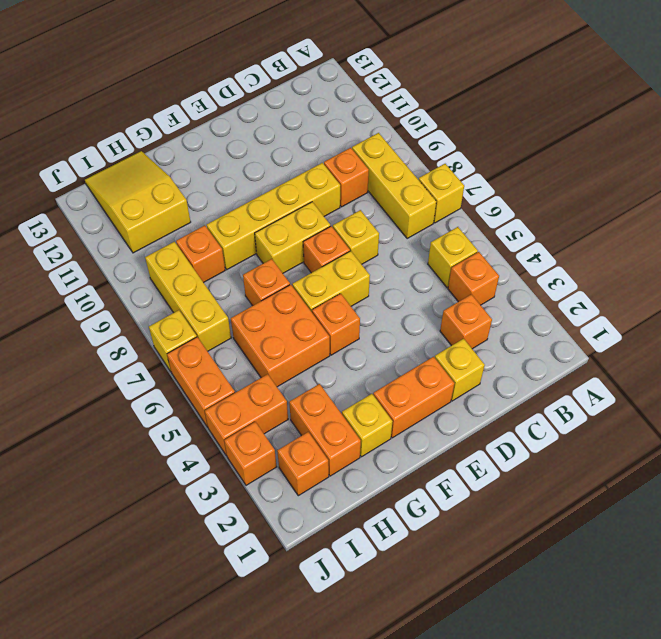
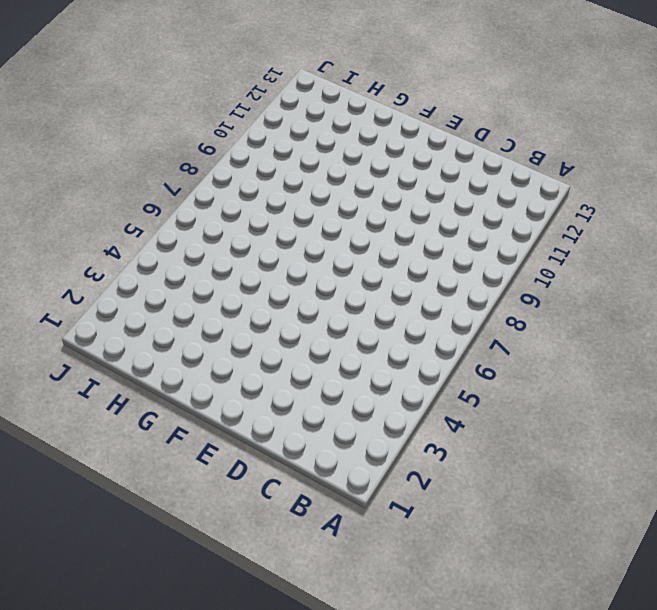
none -> yellow brick A7 level 1
none -> orange brick B4 level 1
none -> yellow brick B5 level 1

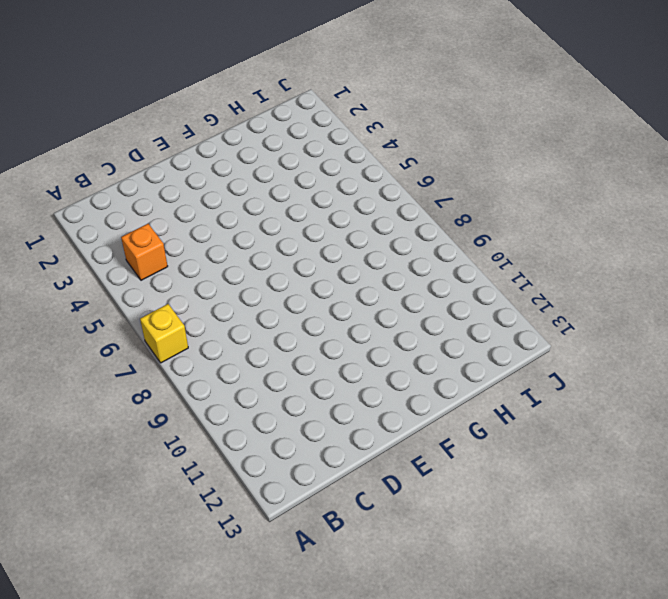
none -> yellow brick B5 level 1
none -> yellow brick B7:B9 level 1
none -> orange brick C3 level 1

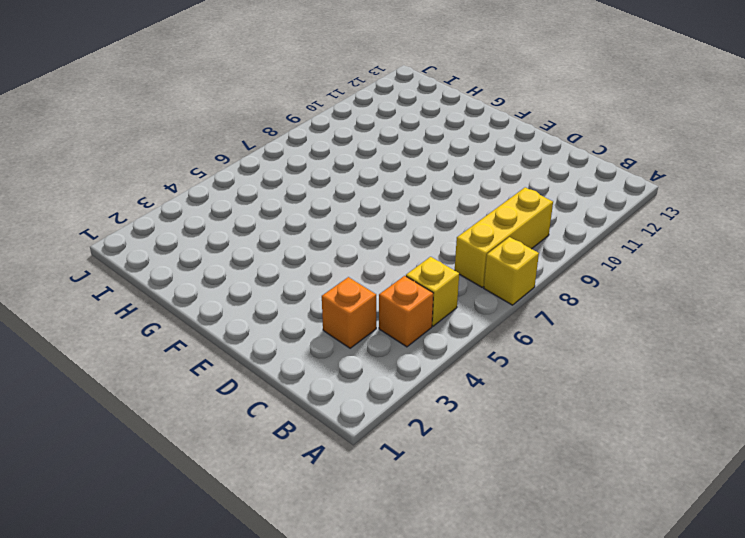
none -> orange brick C9 level 1
none -> yellow brick D2 level 1
none -> yellow brick D7 level 1

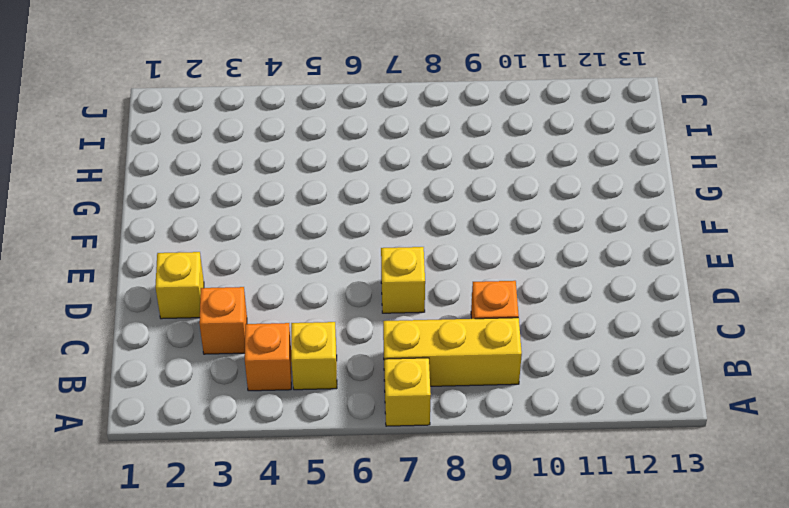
none -> yellow brick D9:G9 level 1
none -> orange brick E2:F2 level 1
none -> yellow brick E6:F6 level 1

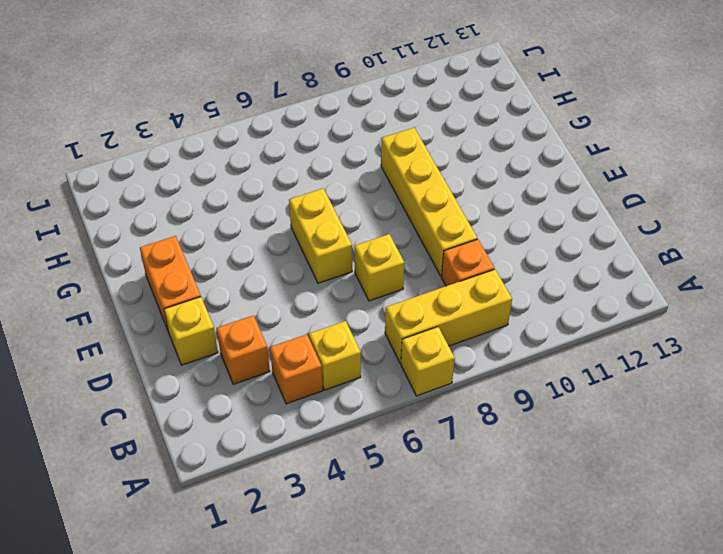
none -> orange brick E7 level 1
none -> yellow brick E8:F8 level 1
none -> orange brick F5 level 1

